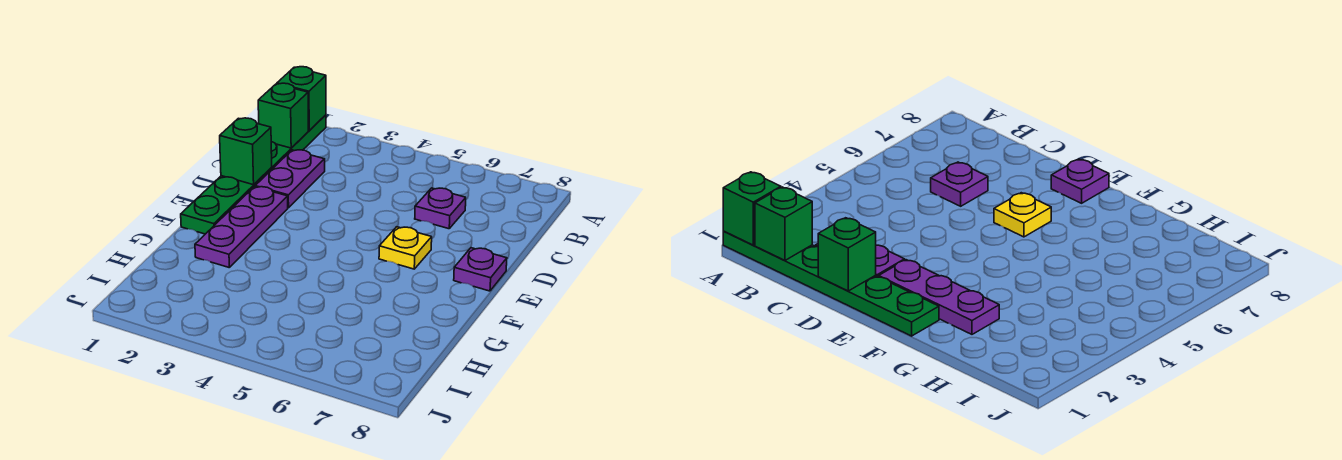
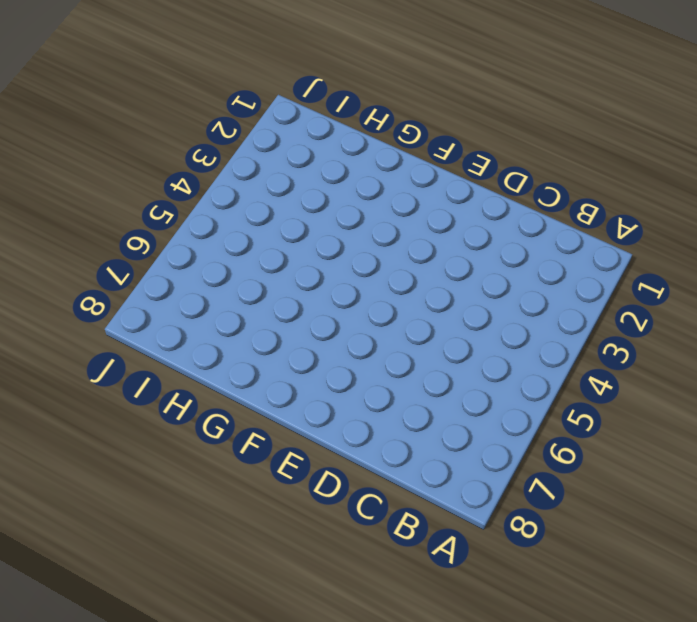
none -> green plate A1:F1 level 1
none -> purple plate C2:D2 level 1

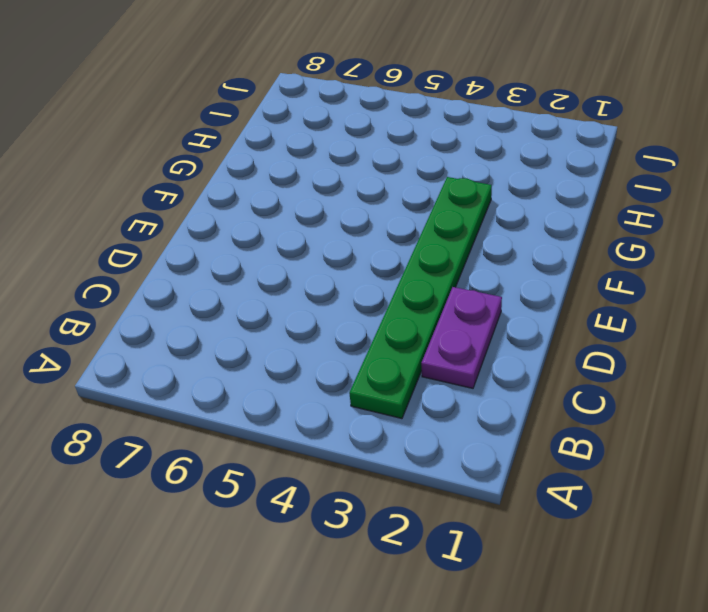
green plate B3:G3 level 1 -> green plate A1:F1 level 1
none -> purple plate C6 level 1
none -> purple plate E2:G2 level 1

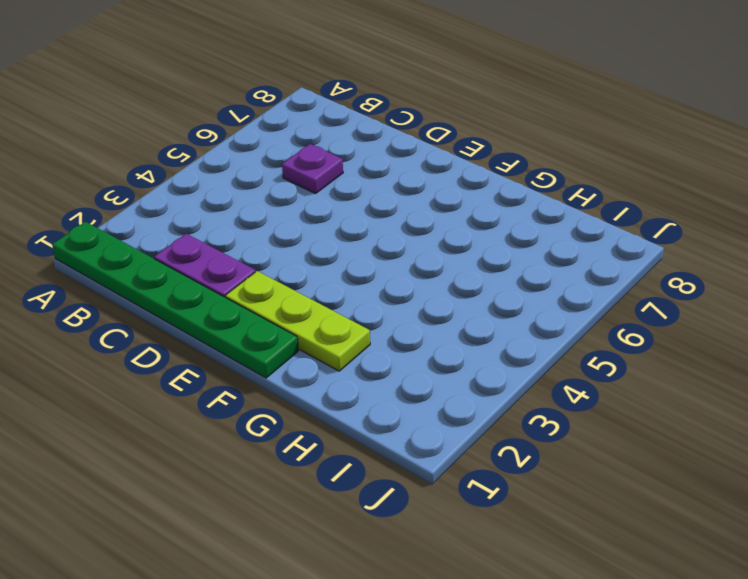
lime plate E2:G2 level 1 -> purple plate E2:G2 level 1
none -> yellow plate E6 level 1
none -> purple plate E8 level 1

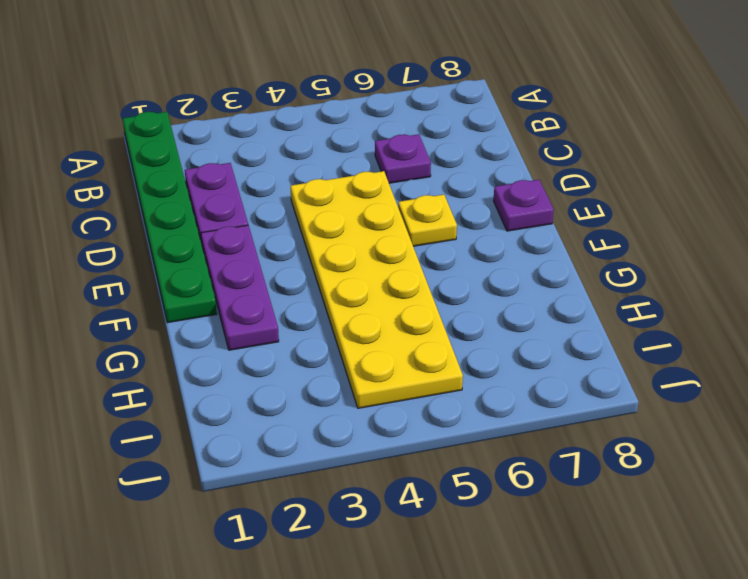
yellow plate D4:I5 level 1 -> none
none -> green brick A1 level 2
none -> green brick B1 level 2

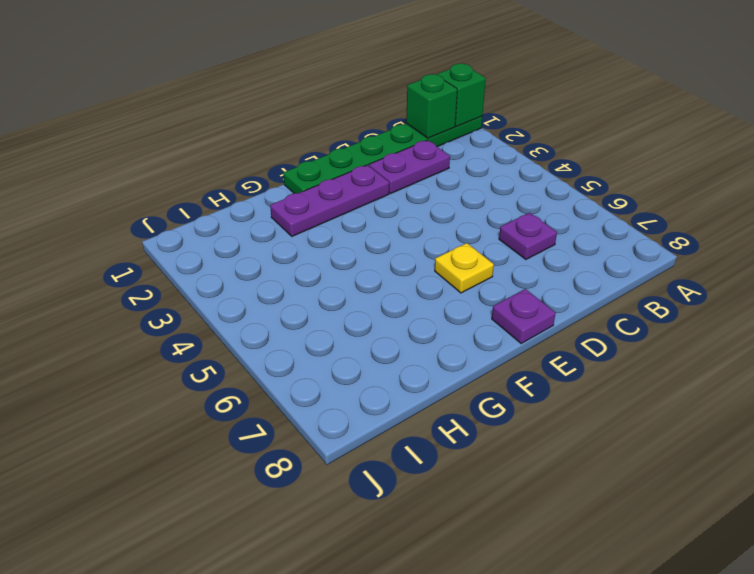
none -> green brick D1 level 2

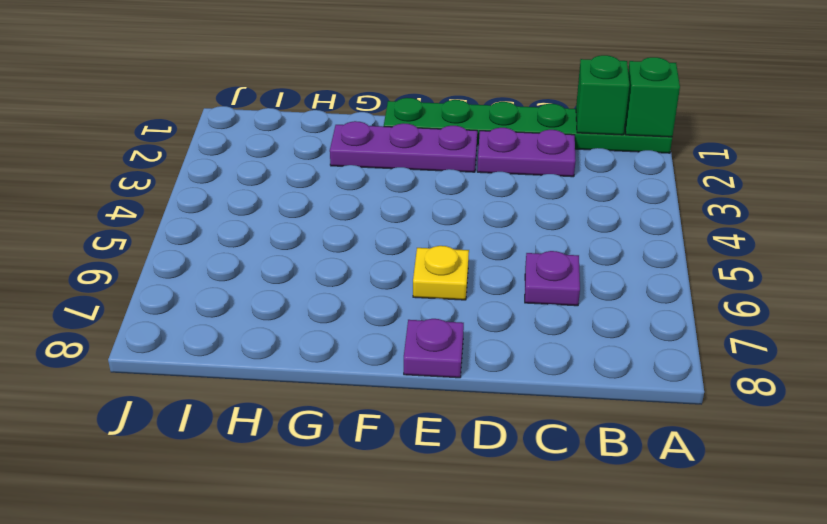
none -> green brick D1 level 2

